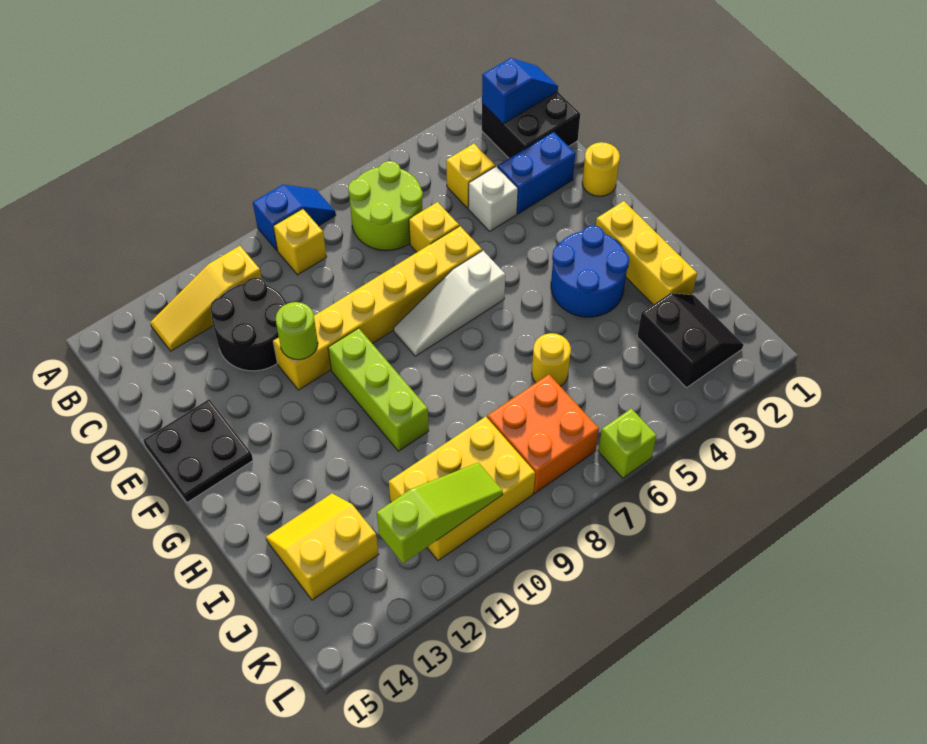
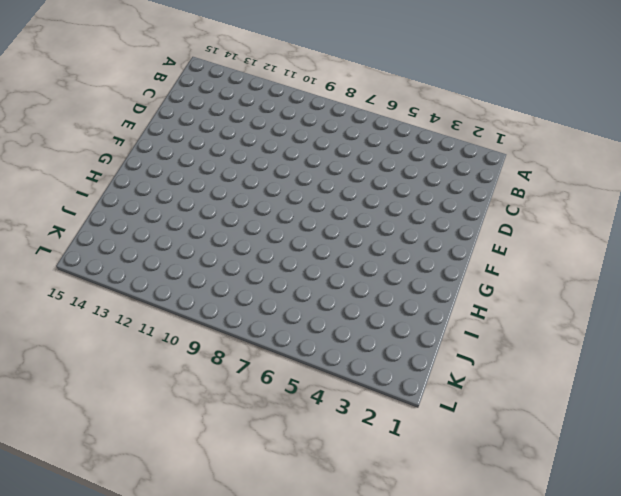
none -> blue slope A8:A9 level 1 top 9
none -> black brick B1:C2 level 1
none -> lime round brick B6:C7 level 1

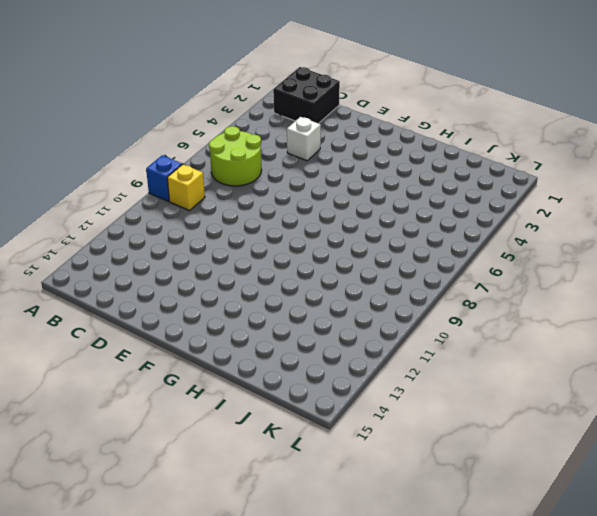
none -> yellow slope B11:B13 level 1 top 11
none -> yellow brick C4 level 1
none -> black round brick C11:D12 level 1

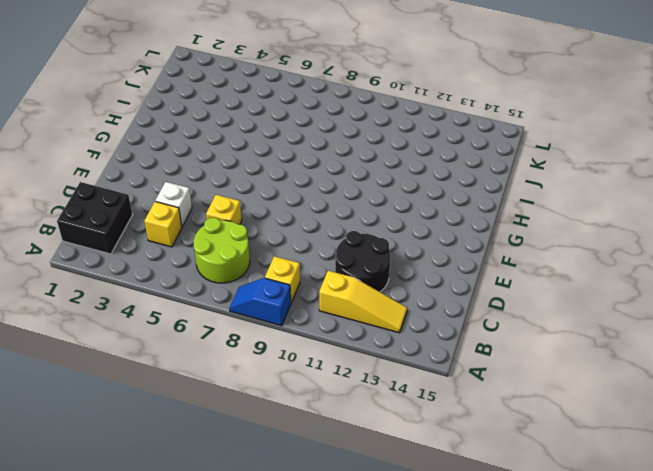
none -> blue brick D2:D3 level 1
none -> yellow round brick E1 level 1
none -> yellow brick E6:E11 level 1

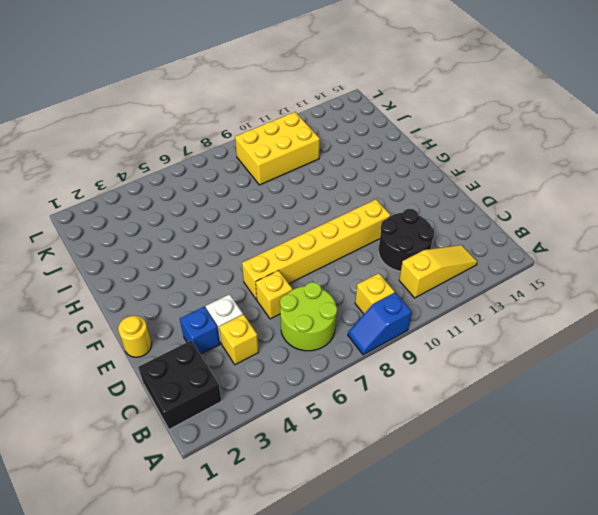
blue brick D3 level 1 -> blue brick D2:D3 level 1
none -> black plate E14:F15 level 1
none -> white slope F6:F8 level 1 top 6
none -> lime brick F10:H10 level 1

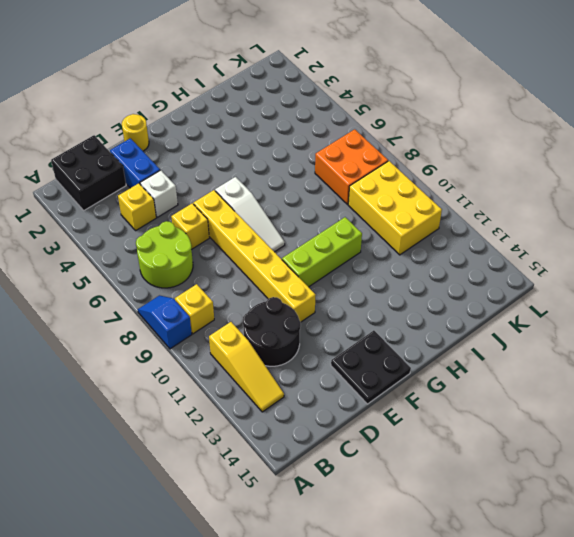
none -> yellow brick G2:I2 level 1
none -> blue round brick G3:H4 level 1
none -> yellow round brick I6 level 1

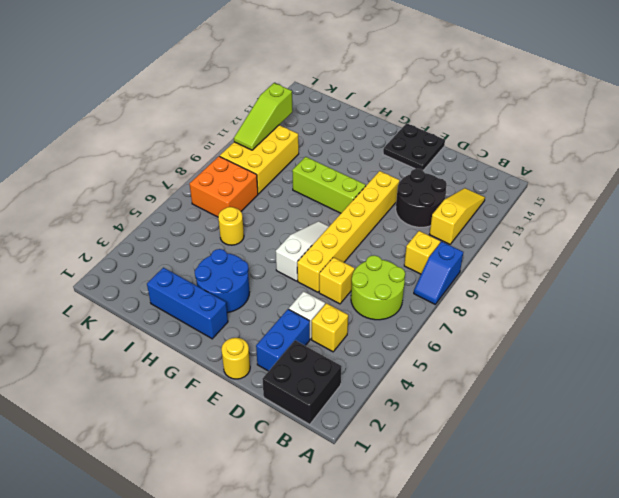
blue brick G2:I2 level 1 -> yellow brick G2:I2 level 1
none -> yellow slope I13:J14 level 1 top J
none -> black slope J2:K3 level 1 top 3
none -> lime brick L6 level 1

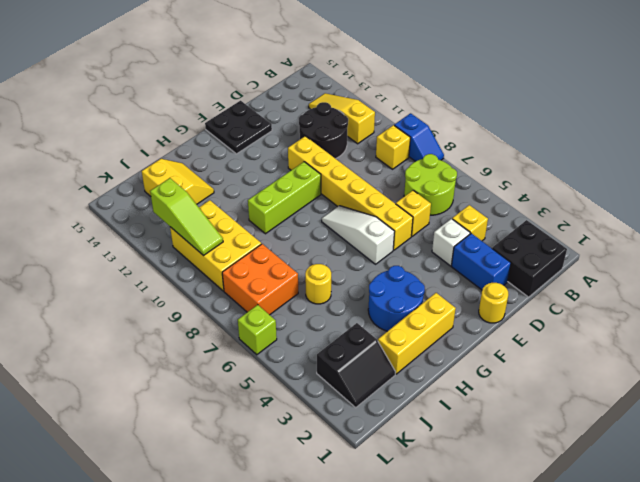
none -> blue slope B1:B2 level 2 top 2
none -> lime round brick E11 level 2

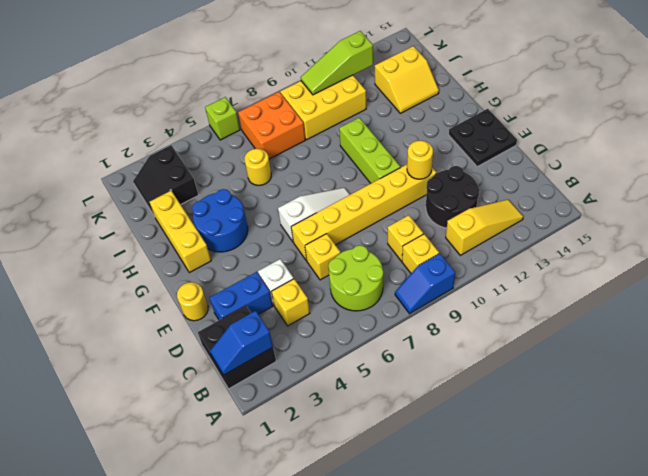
yellow brick C9 level 1 -> none
yellow round brick E11 level 2 -> lime round brick E11 level 2

